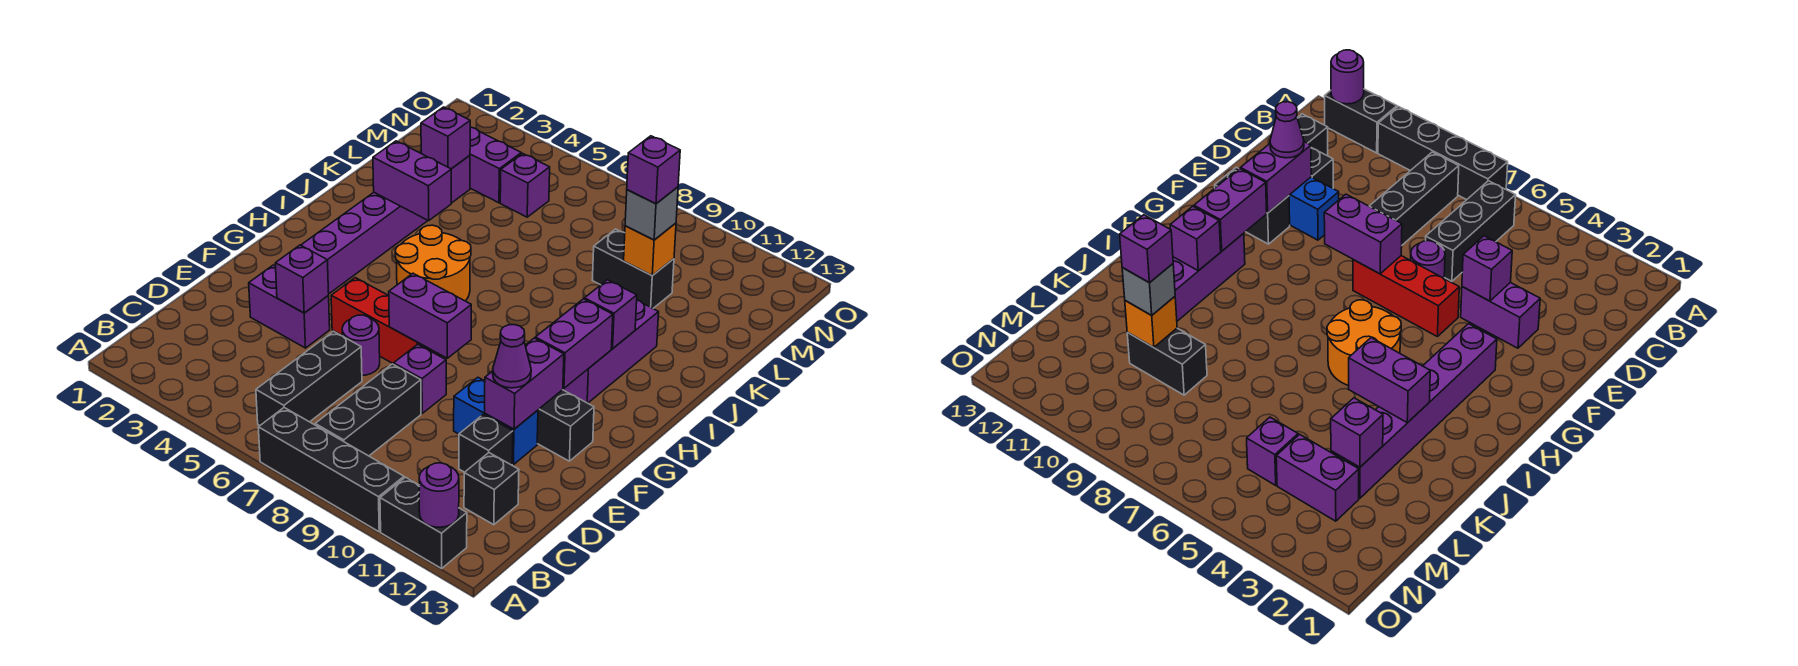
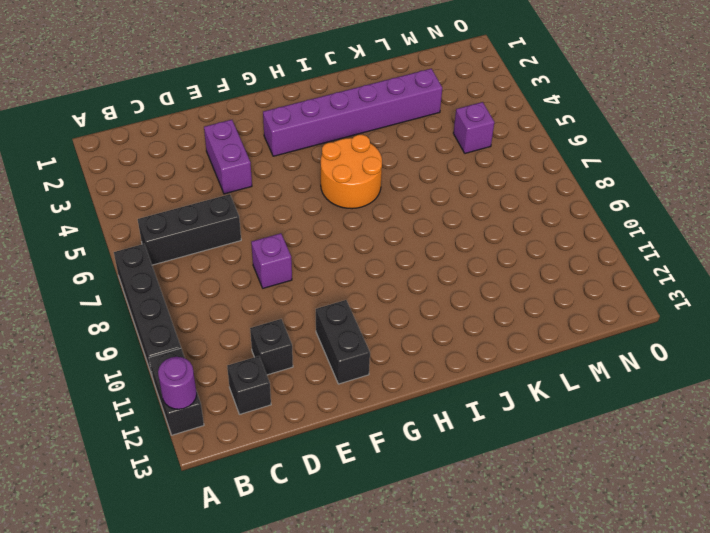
none -> black brick B8:D8 level 1
none -> purple round brick E6 level 1
none -> blue brick E10:E11 level 1
none -> red brick F5:F7 level 1

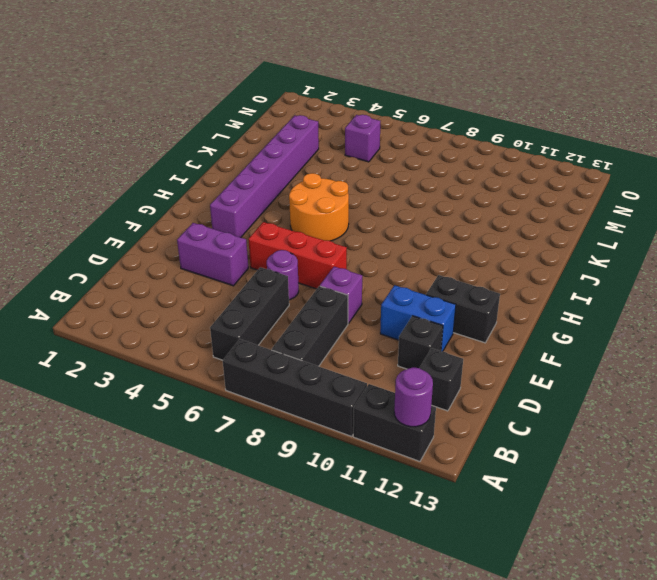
none -> purple brick H11:J11 level 1
none -> black brick L9:L10 level 1
none -> purple brick M3:M4 level 1
none -> purple brick E4 level 2

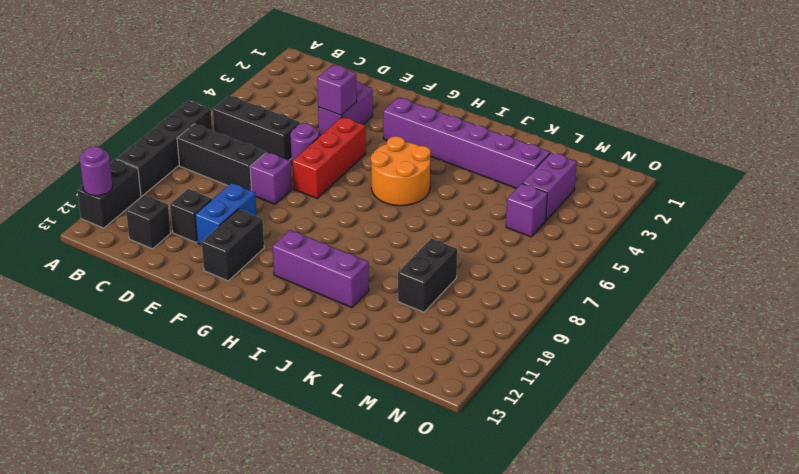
none -> purple brick E11:F11 level 2
none -> purple brick F7:F8 level 2
none -> purple brick G11:H11 level 2
none -> purple brick I11 level 2

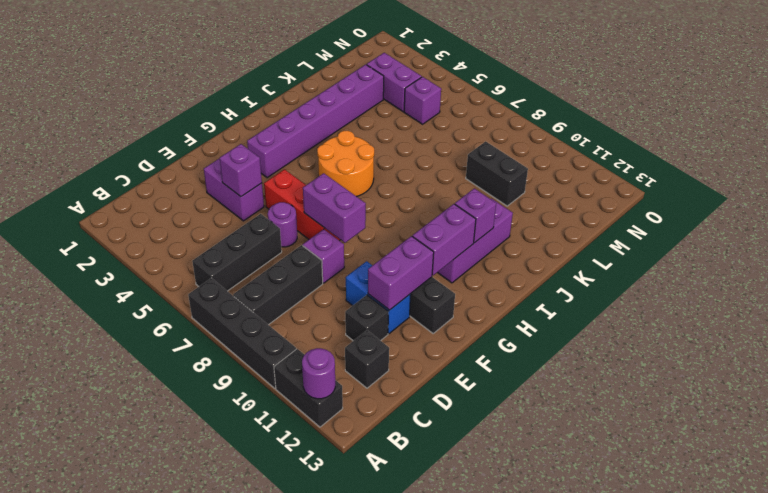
none -> purple brick J3:J4 level 2
none -> purple brick L3 level 2
none -> orange brick L10 level 2
none -> purple cone E11 level 3

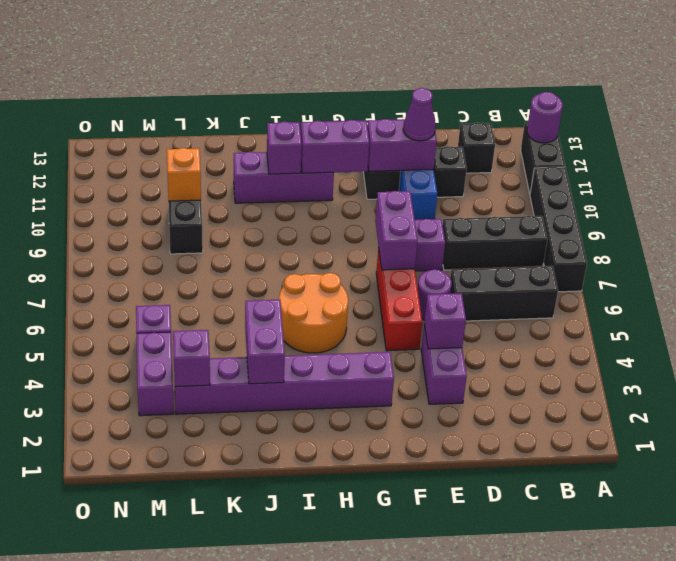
none -> grey brick L10 level 3
none -> purple brick L10 level 4

